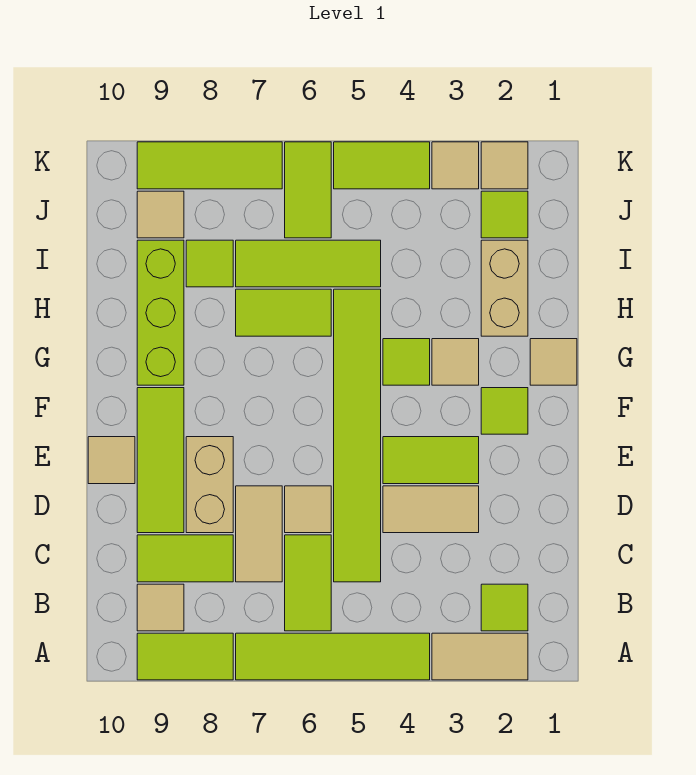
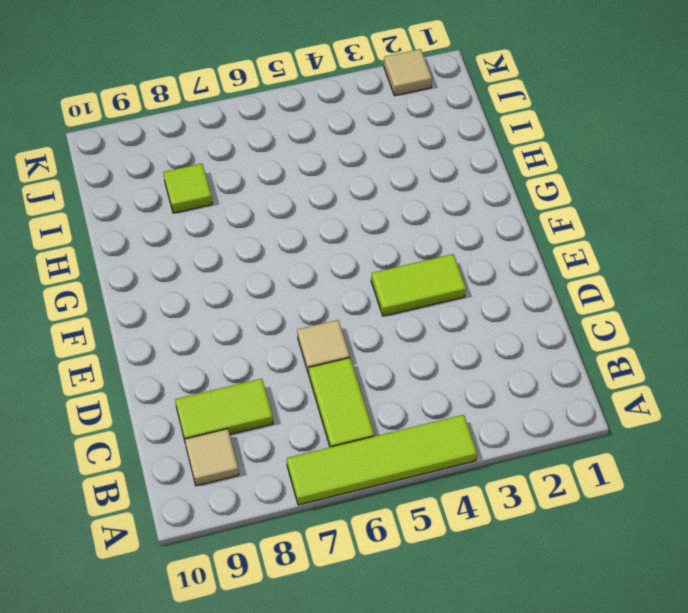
none -> tan tile A2:A3 level 1
none -> lime tile A8:A9 level 1
none -> lime tile B2 level 1
none -> lime tile C5:H5 level 1

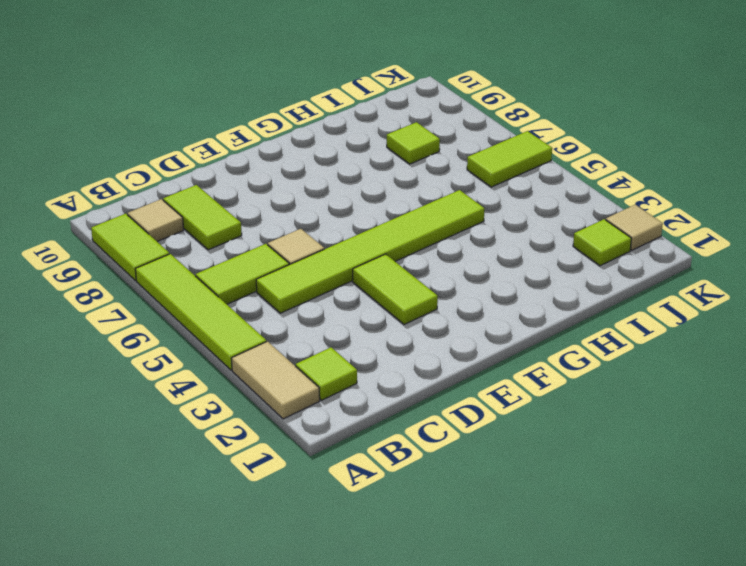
none -> tan tile C7:D7 level 1
none -> tan tile D3:D4 level 1
none -> tan brick D8:E8 level 1
none -> lime tile D9:F9 level 1

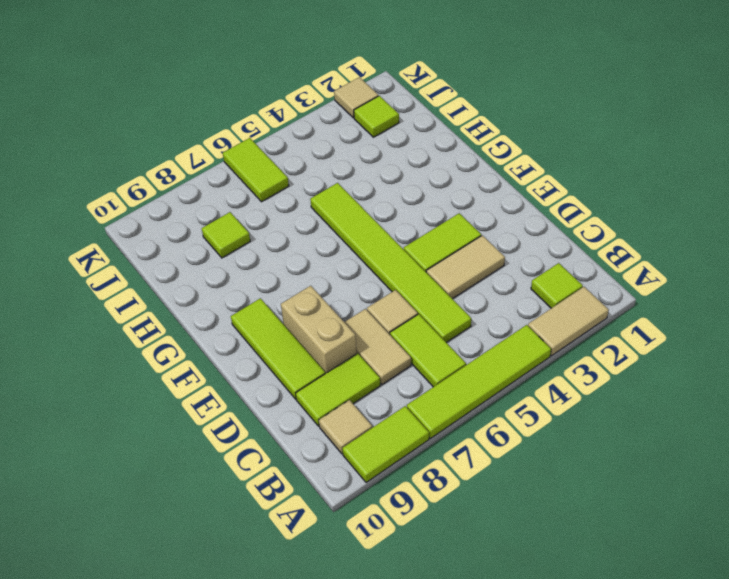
none -> tan tile E10 level 1
none -> lime tile F2 level 1
none -> tan tile G1 level 1
none -> tan tile G3 level 1

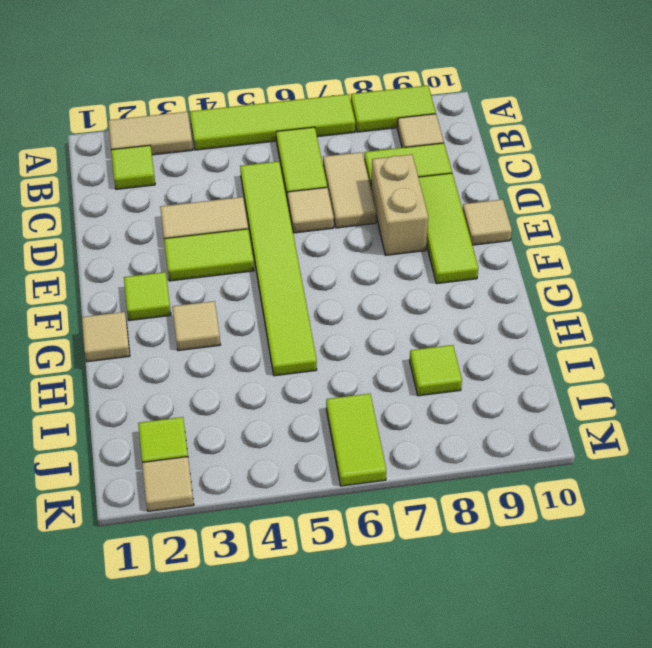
none -> lime tile G4 level 1
none -> lime brick G9:I9 level 1
none -> tan brick H2:I2 level 1
none -> lime tile H6:H7 level 1

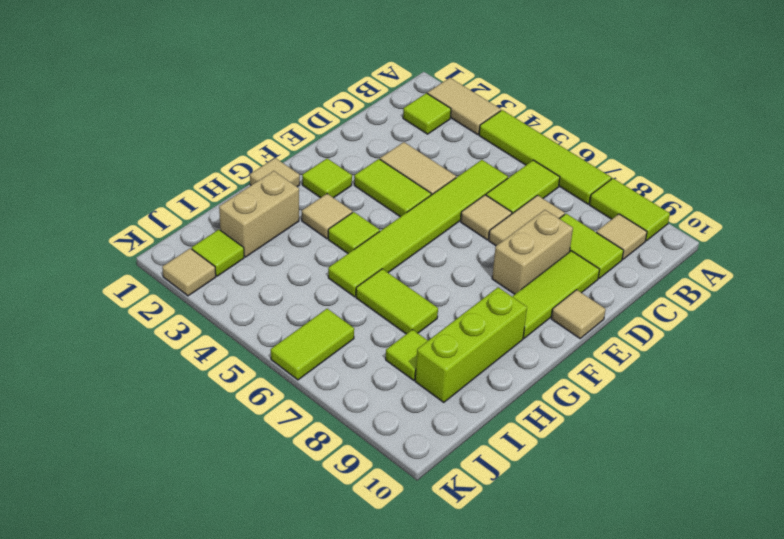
none -> lime tile I5:I7 level 1
none -> tan tile J9 level 1
none -> tan tile K3 level 1
none -> lime tile K4:K5 level 1

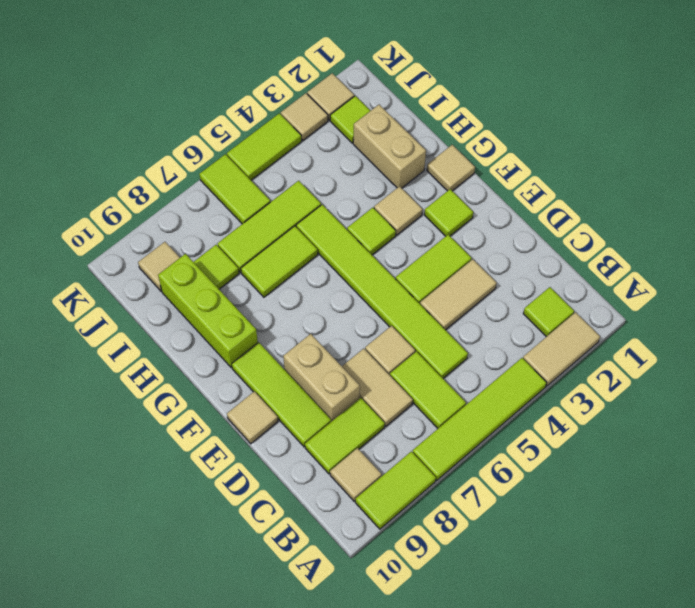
none -> lime tile K7:K9 level 1

